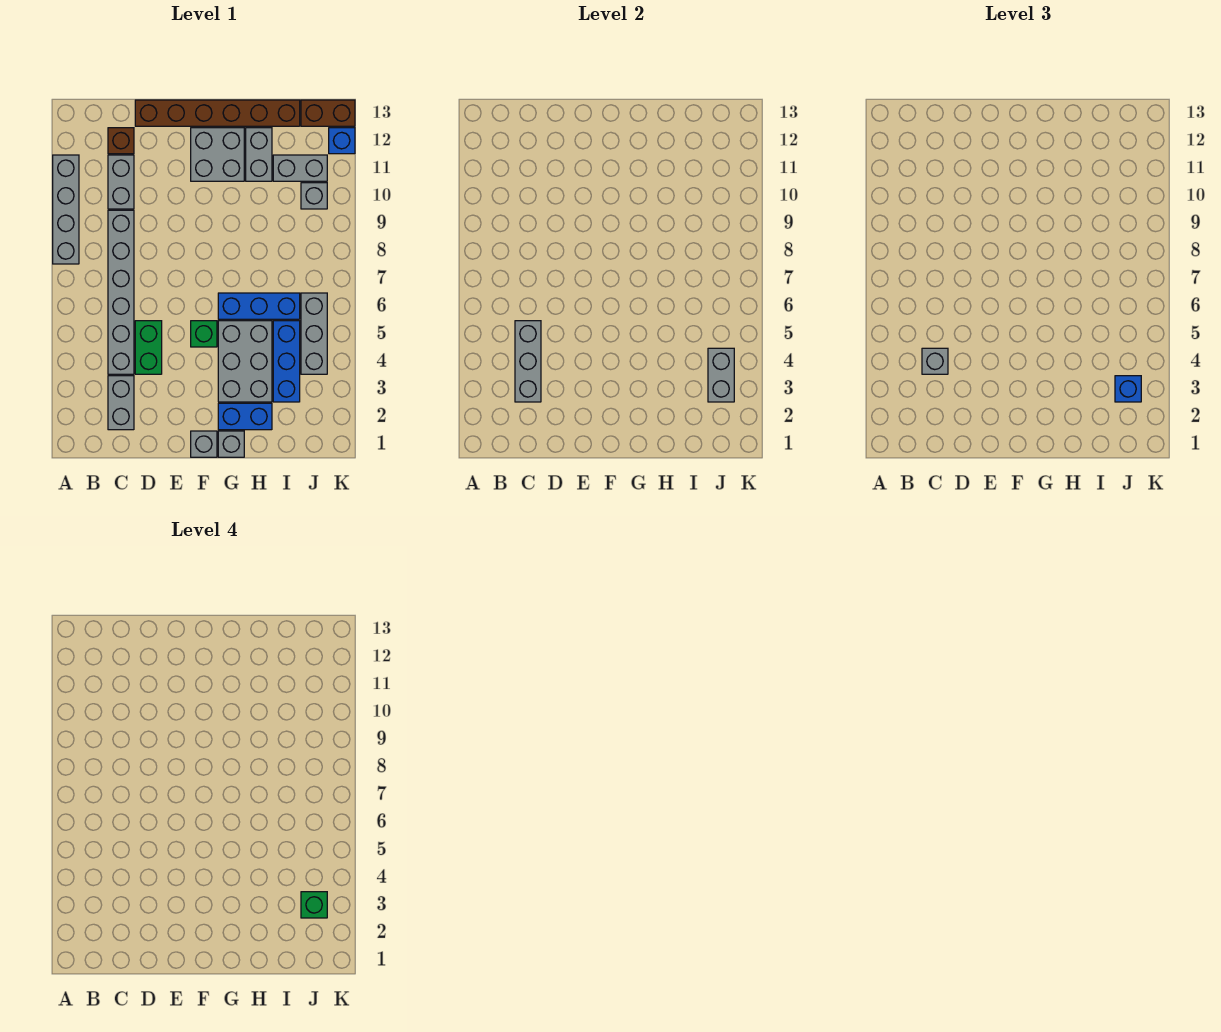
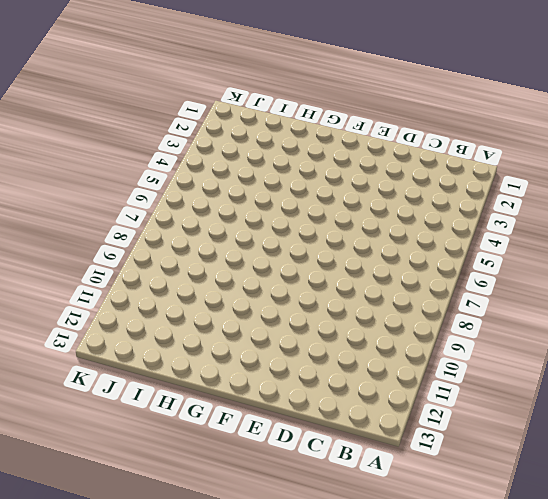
none -> grey brick A8:A11 level 1
none -> grey brick C2:C3 level 1
none -> grey brick C4:C9 level 1

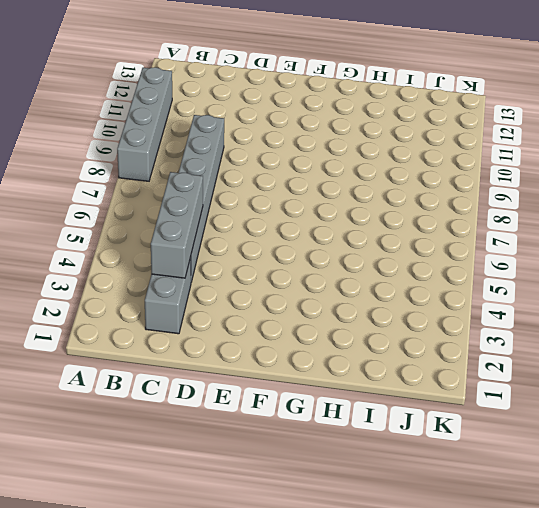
none -> grey brick C10:C11 level 1
none -> brown brick C12 level 1
none -> green brick D4:D5 level 1

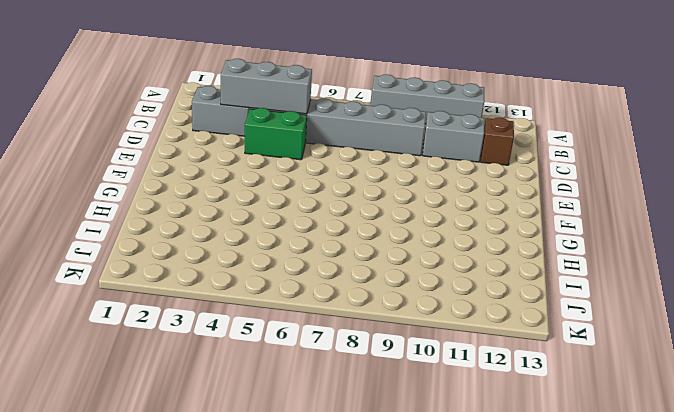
none -> brown brick D13:I13 level 1
none -> grey brick F1 level 1
none -> green brick F5 level 1

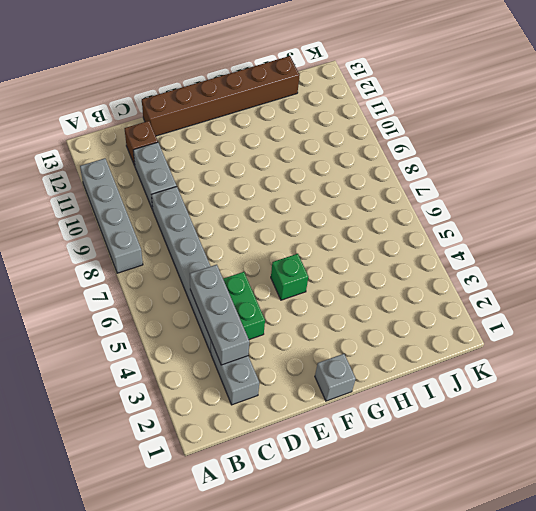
none -> grey brick F11:G12 level 1
none -> grey brick G1 level 1
none -> blue brick G2:H2 level 1

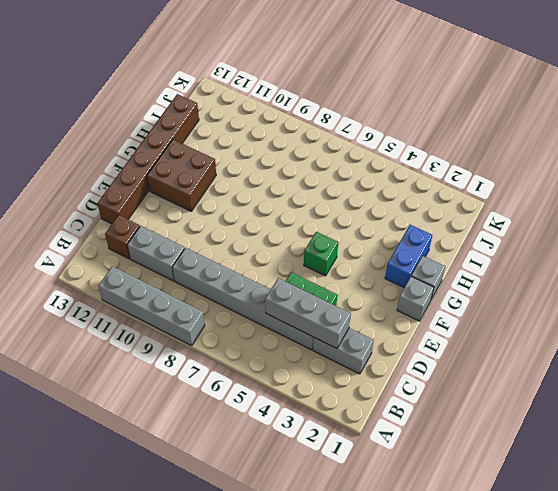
brown brick F11:G12 level 1 -> grey brick F11:G12 level 1
none -> grey brick G3:H5 level 1
none -> blue brick G6:I6 level 1
none -> grey brick H11:H12 level 1

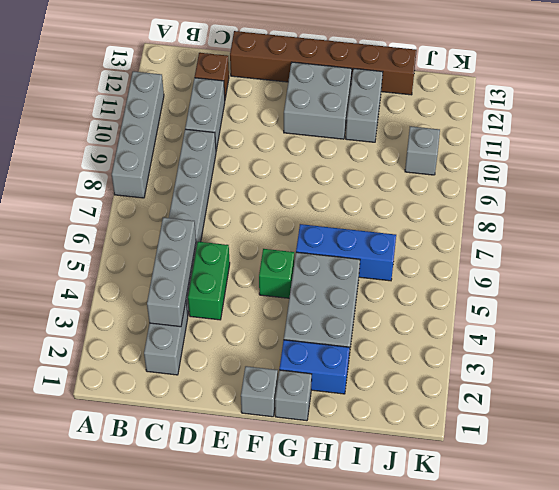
none -> blue brick I3:I5 level 1
none -> grey brick I11:J11 level 1
none -> grey brick J4:J6 level 1

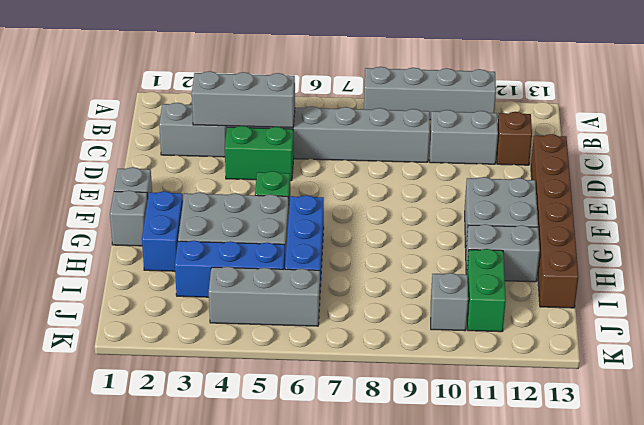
green brick I11:J11 level 1 -> grey brick I11:J11 level 1
none -> brown brick J13:K13 level 1
none -> blue brick K12 level 1
none -> grey brick J3:J4 level 2

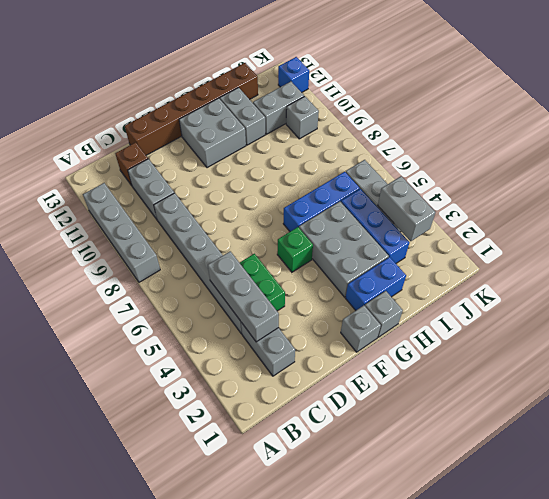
none -> brown brick J13:K13 level 1
none -> grey brick C4 level 3
none -> blue brick J3 level 3

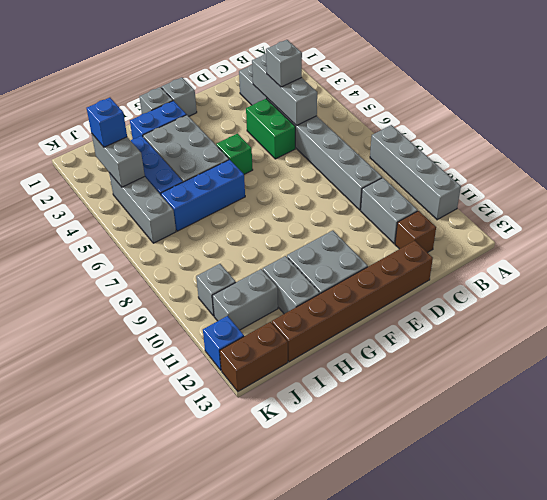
none -> green brick J3 level 4

